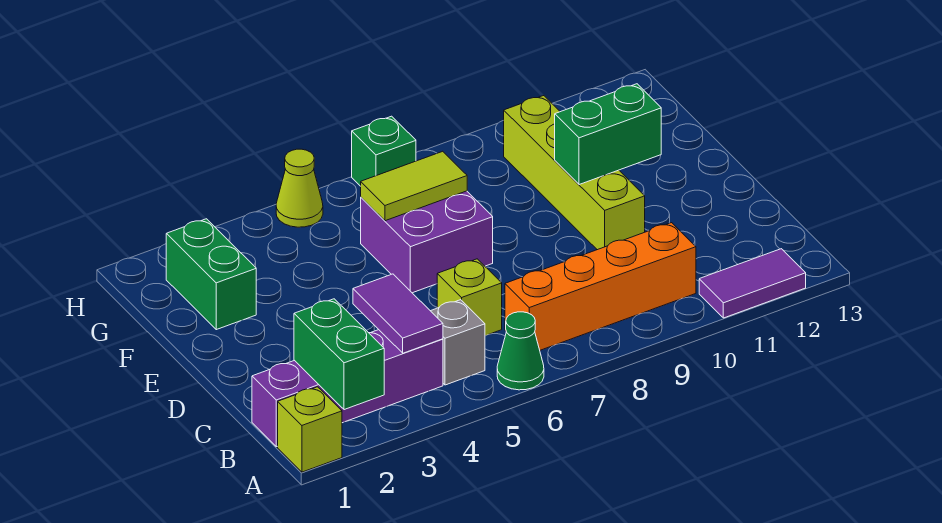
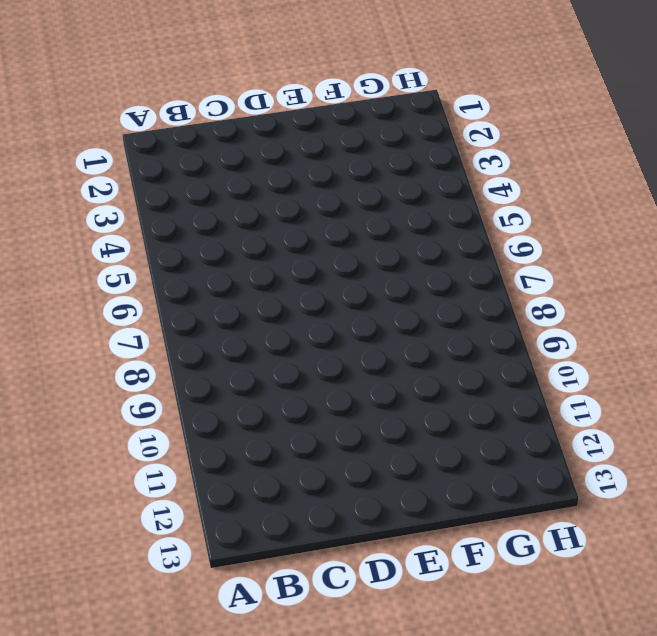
none -> lime brick A1 level 1
none -> green cone A6 level 1
none -> purple tile A11:A12 level 1

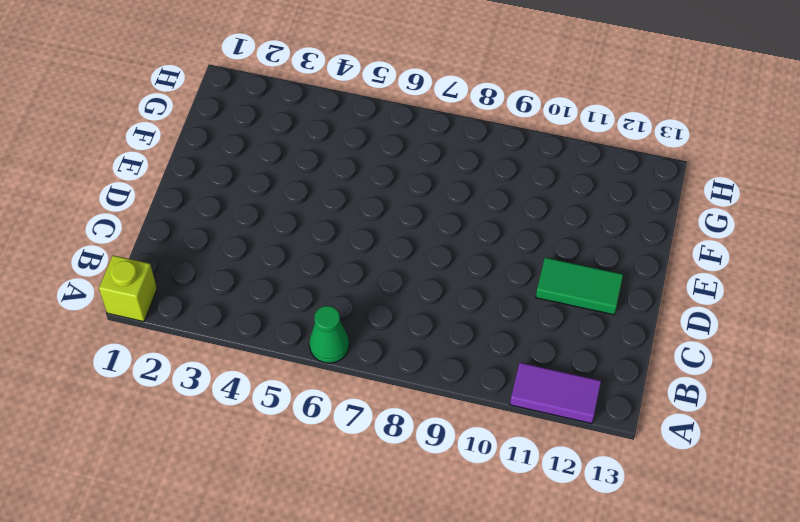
green tile D11:D12 level 1 -> none
none -> purple brick B1:B4 level 1
none -> grey brick B5 level 1
none -> orange brick B7:B10 level 1

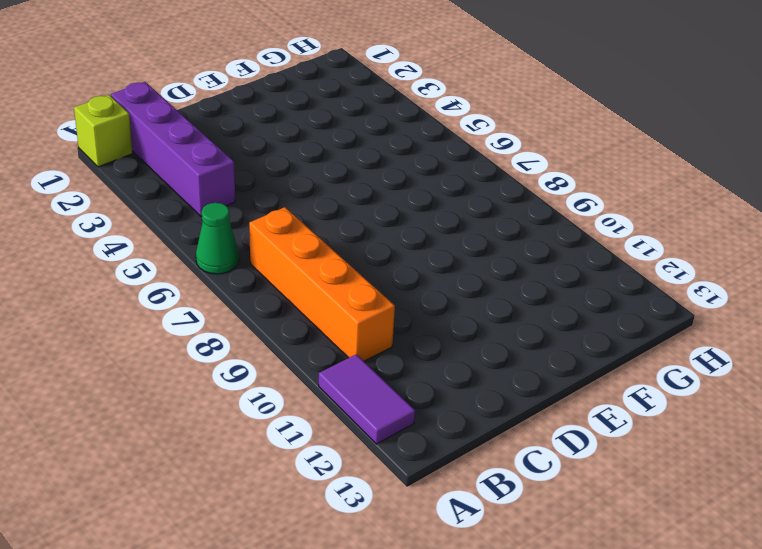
none -> grey brick B5 level 1
none -> lime brick C6 level 1
none -> lime brick D10:G10 level 1

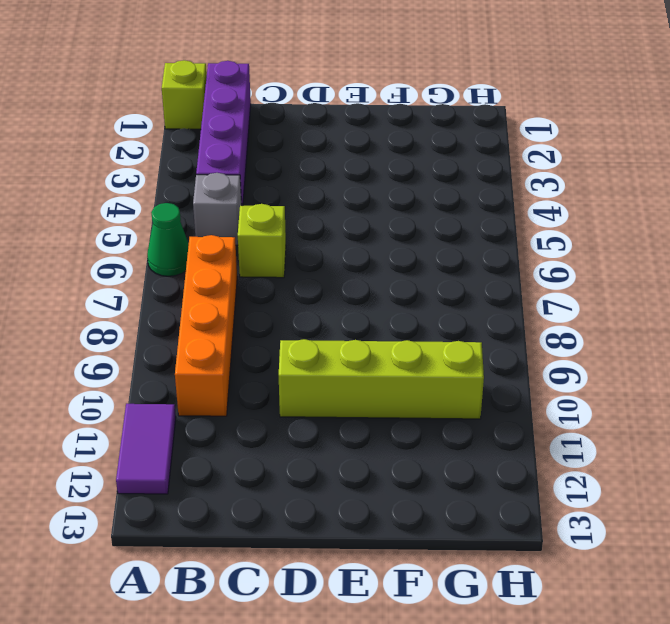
none -> purple brick E6:F7 level 1
none -> green brick F2:G2 level 1
none -> lime cone H5 level 1

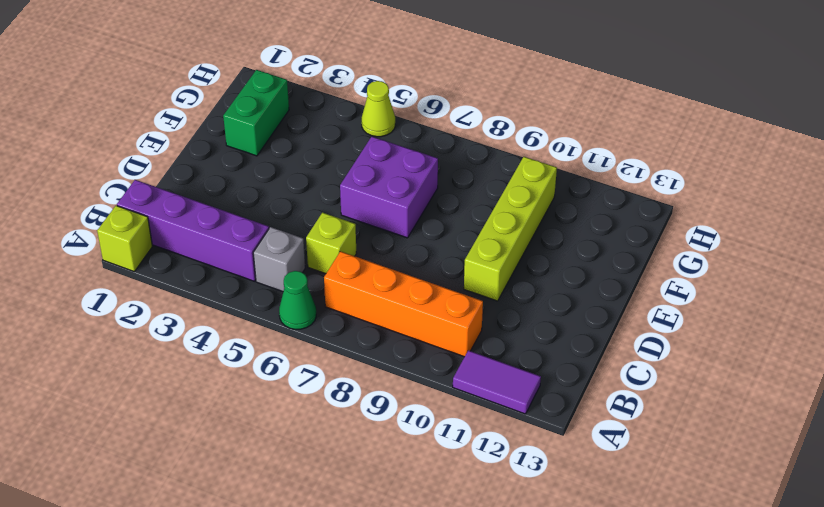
none -> green brick H7 level 1
none -> green brick A2:B2 level 2
none -> purple tile B4:C4 level 2

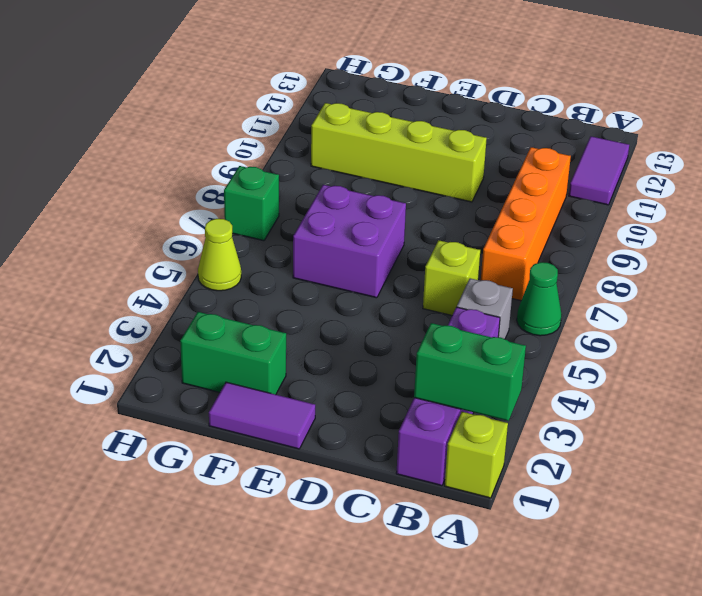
purple tile E1:F1 level 1 -> purple tile B4:C4 level 2
none -> green brick E10:E11 level 2
none -> lime tile F6:F7 level 2

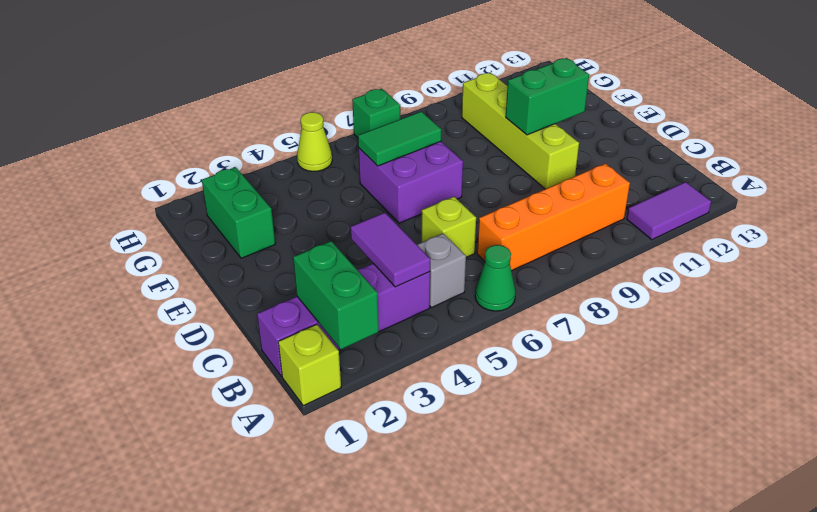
green tile F6:F7 level 2 -> lime tile F6:F7 level 2

